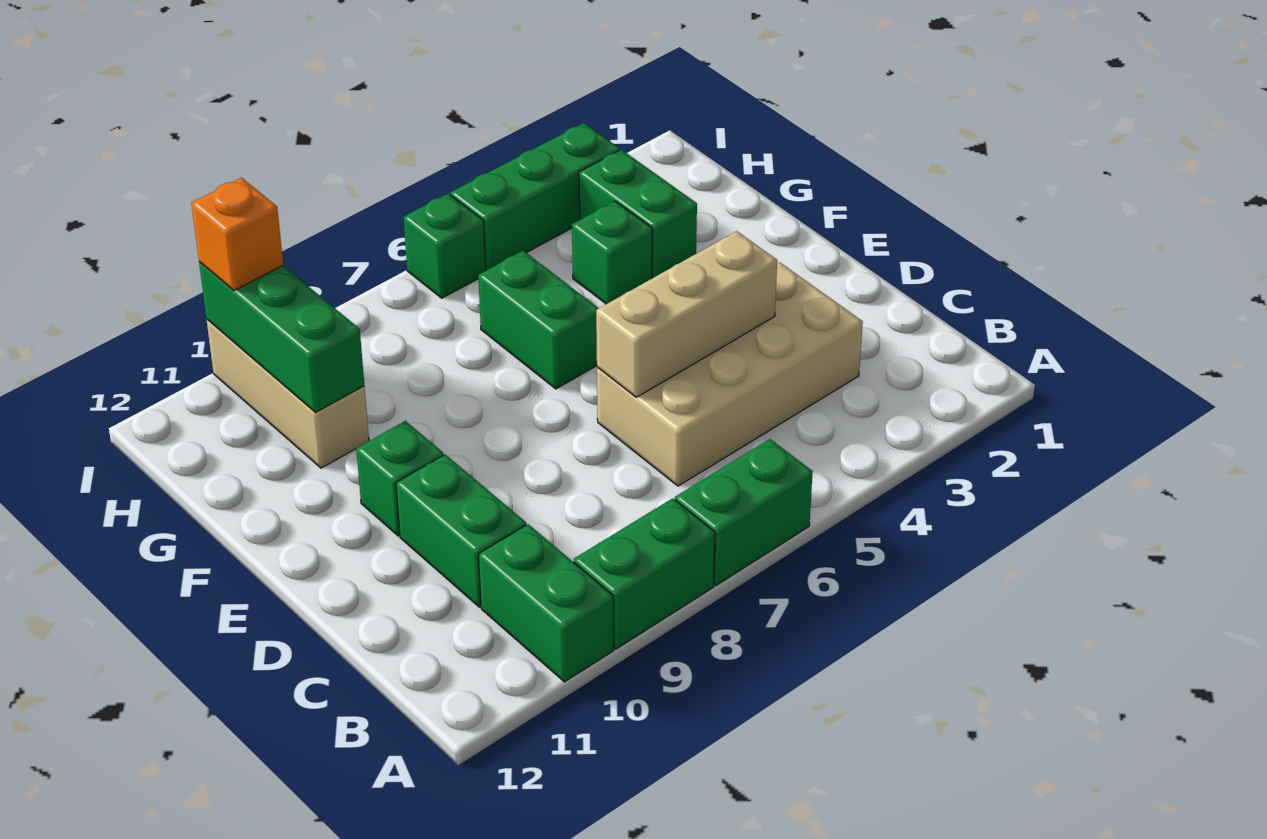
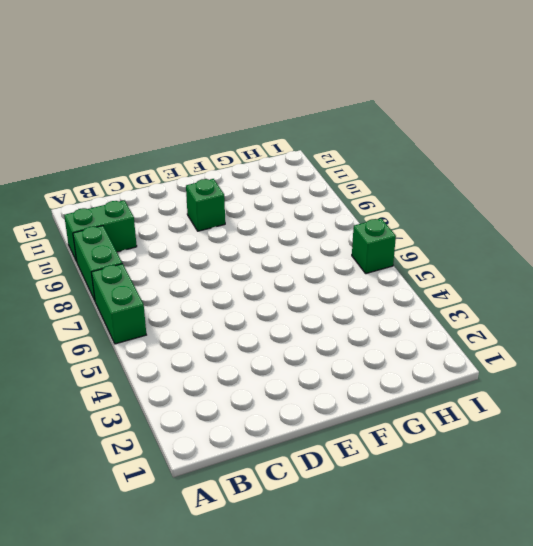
none -> tan brick C3:D6 level 1
none -> green brick C10:D10 level 1
none -> green brick F6:G6 level 1

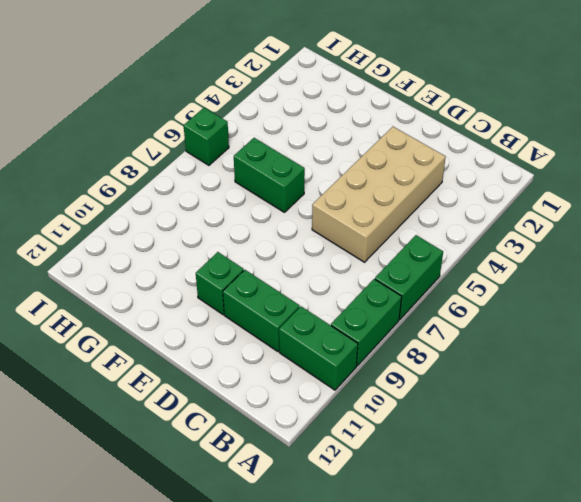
none -> green brick G3:H3 level 1
none -> green brick G4 level 1
none -> tan brick G10:I10 level 1

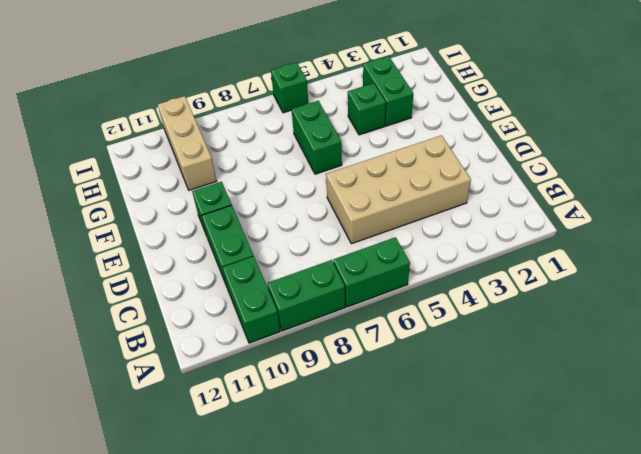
none -> green brick I3:I5 level 1
none -> tan brick D4:D6 level 2
none -> green brick G10:I10 level 2

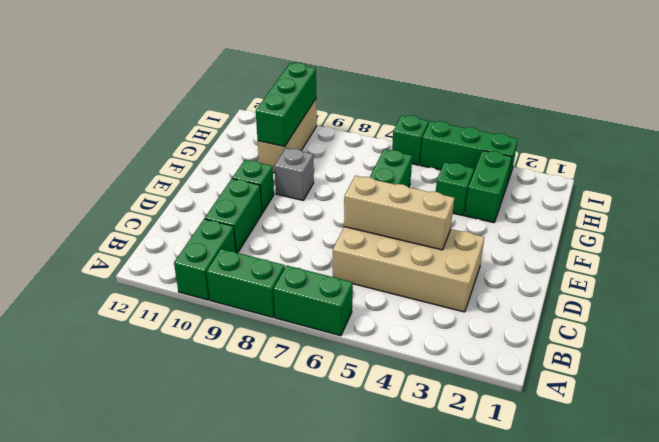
grey brick F9 level 1 -> none
none -> orange brick I10 level 3

